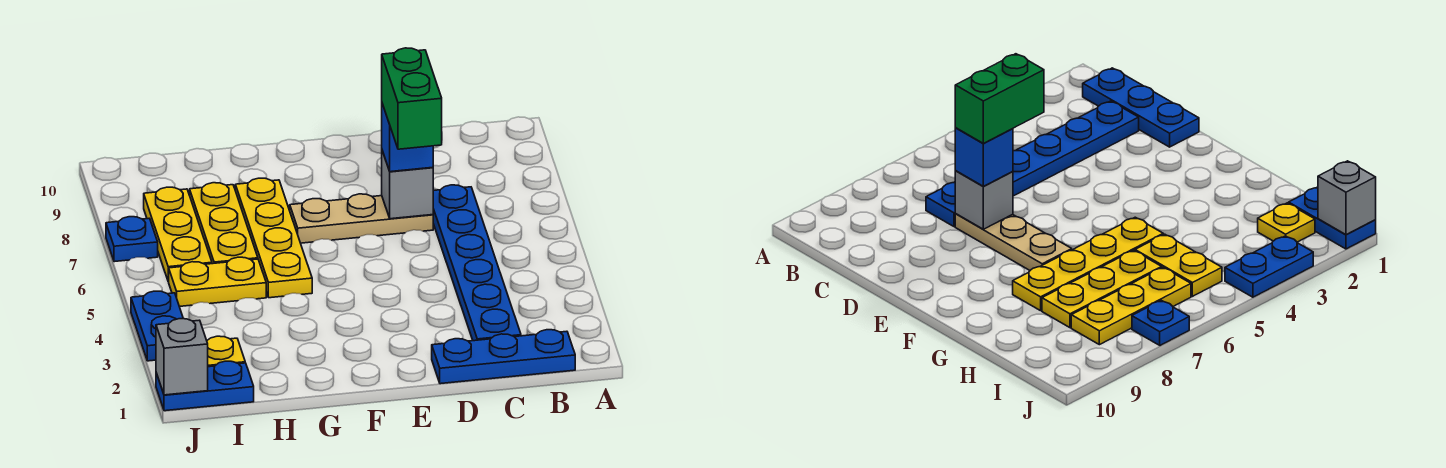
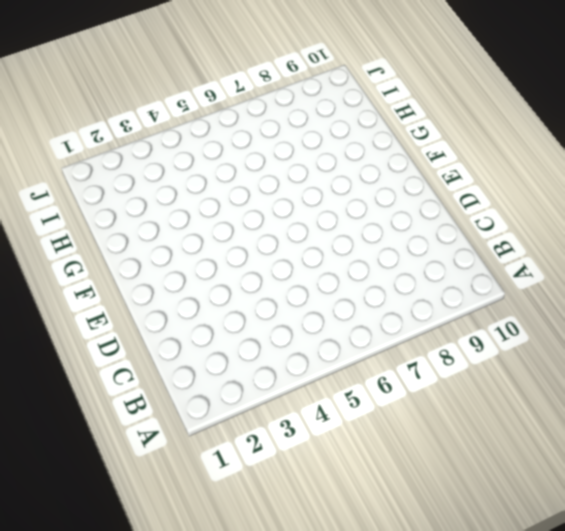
none -> blue plate B1:D1 level 1
none -> blue plate C2:C7 level 1
none -> tan plate D7:F7 level 1

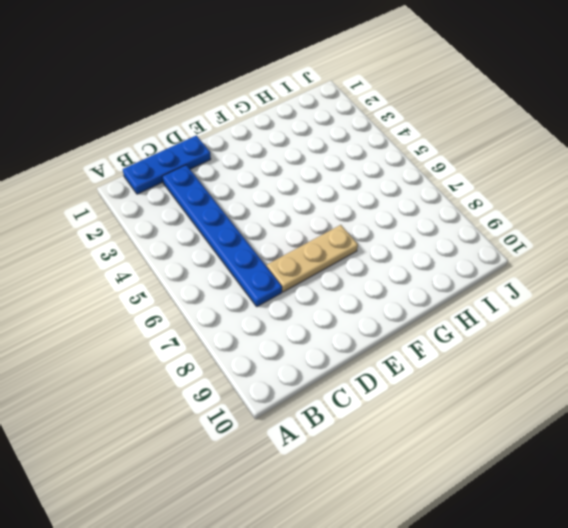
none -> yellow plate G5:G8 level 1
none -> yellow plate H5:I5 level 1
none -> yellow plate H6:H8 level 1

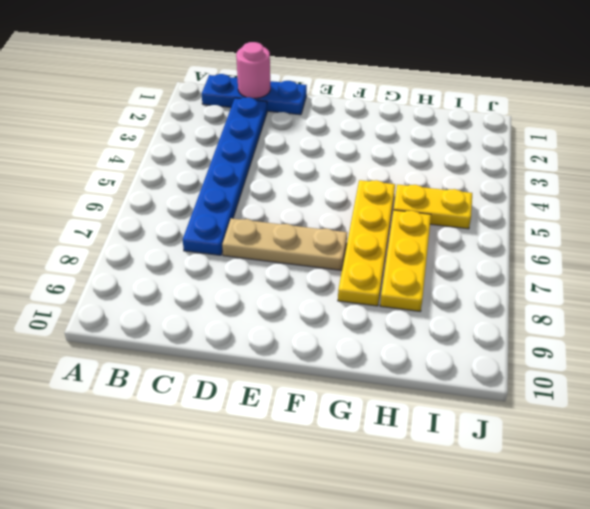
pink round brick C1 level 2 -> none
none -> blue plate I1:J1 level 1
none -> yellow plate I2 level 1
none -> yellow plate I6:I8 level 1

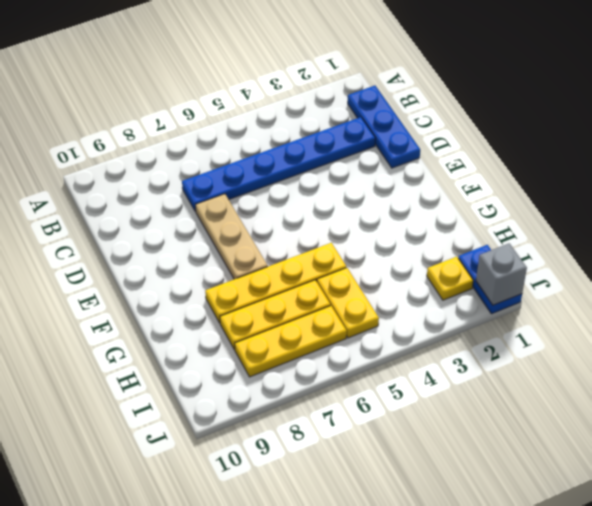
none -> blue plate J3:J4 level 1
none -> blue plate J7 level 1
none -> grey brick D7 level 2

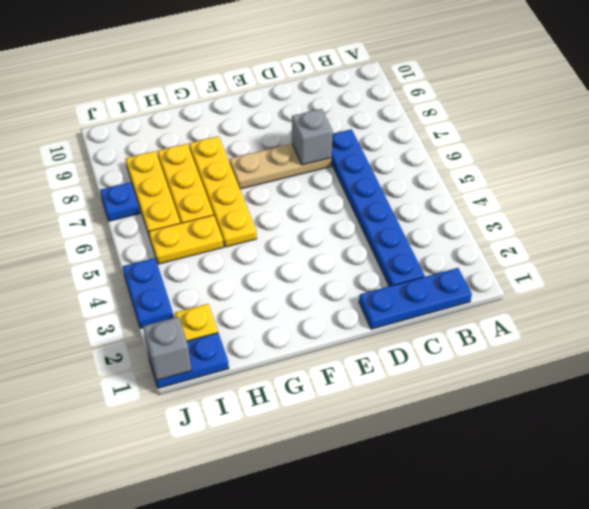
none -> blue brick D7 level 3
none -> green brick D6:D7 level 4

